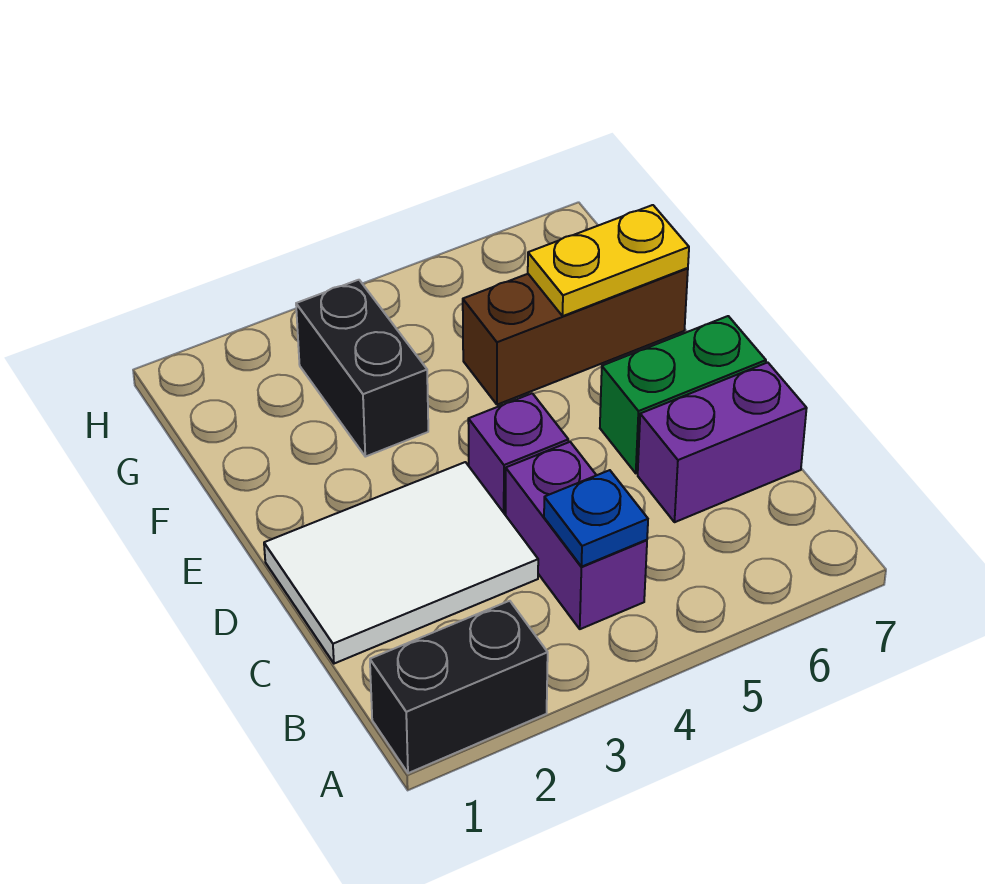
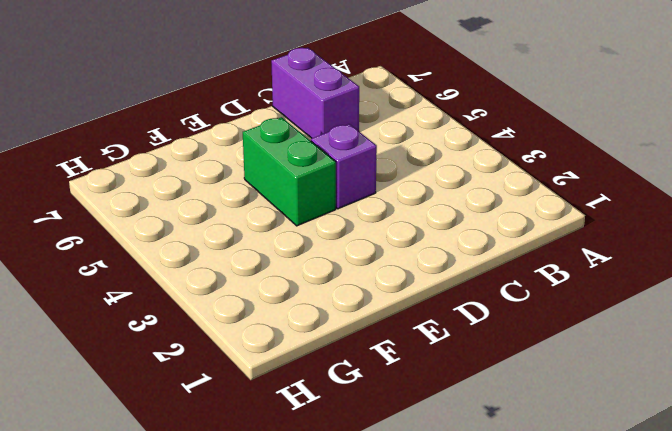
green brick E4:E5 level 1 -> green brick D6:D7 level 1
none -> black brick A1:A2 level 1
none -> purple brick B4:C4 level 1

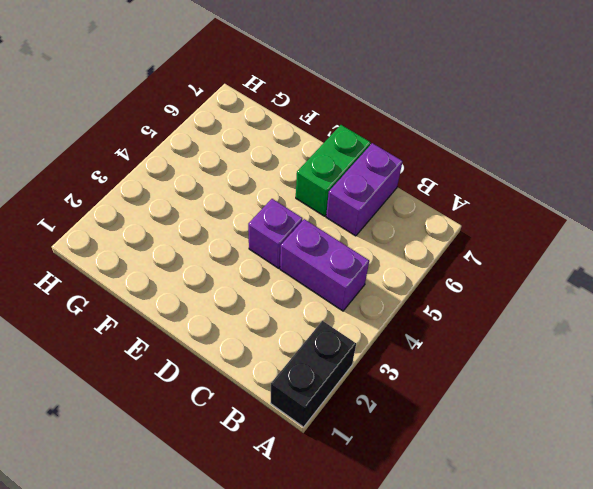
none -> white tile C1:D3 level 1
none -> black brick F3:G3 level 1

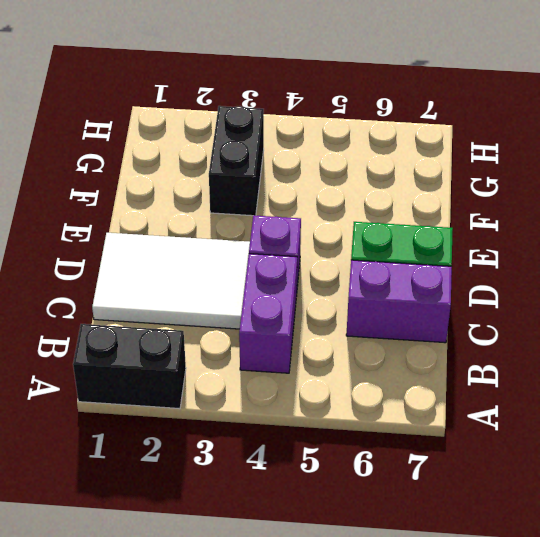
none -> brown brick F5:F7 level 1
none -> blue plate B4 level 2

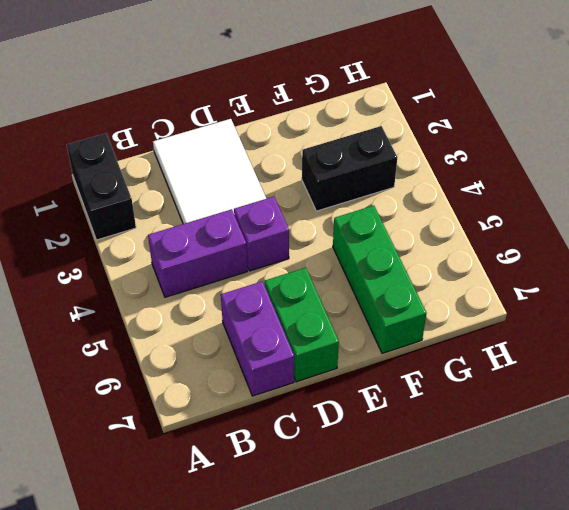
green brick F5:F7 level 1 -> brown brick F5:F7 level 1
none -> blue plate B4 level 2
none -> yellow plate F6:F7 level 2

